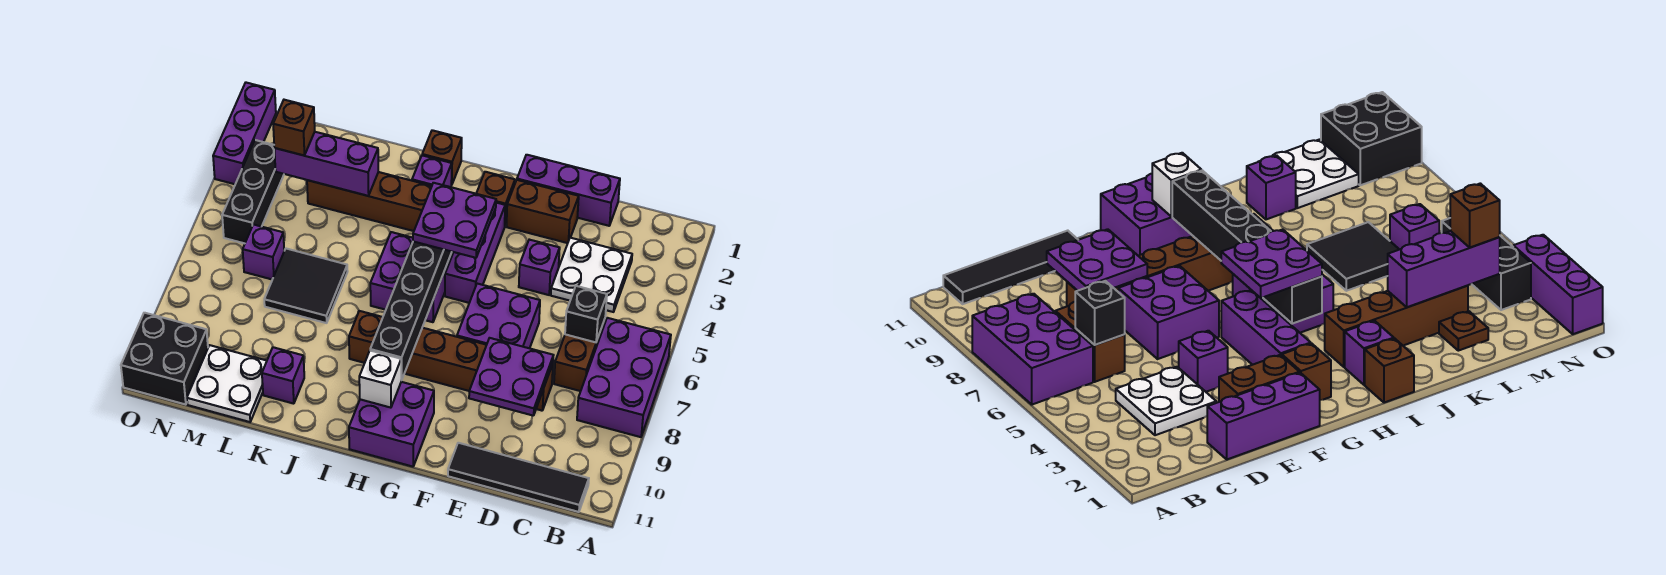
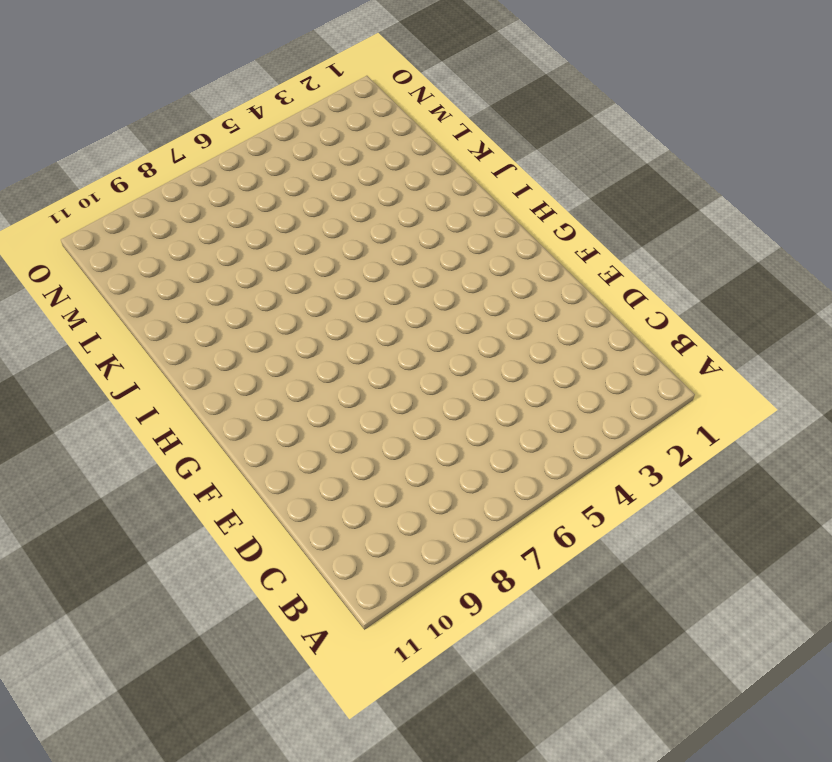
none -> purple brick A6:B8 level 1
none -> black tile B11:E11 level 1
none -> white plate C3:D4 level 1
none -> brown brick C6:C7 level 1

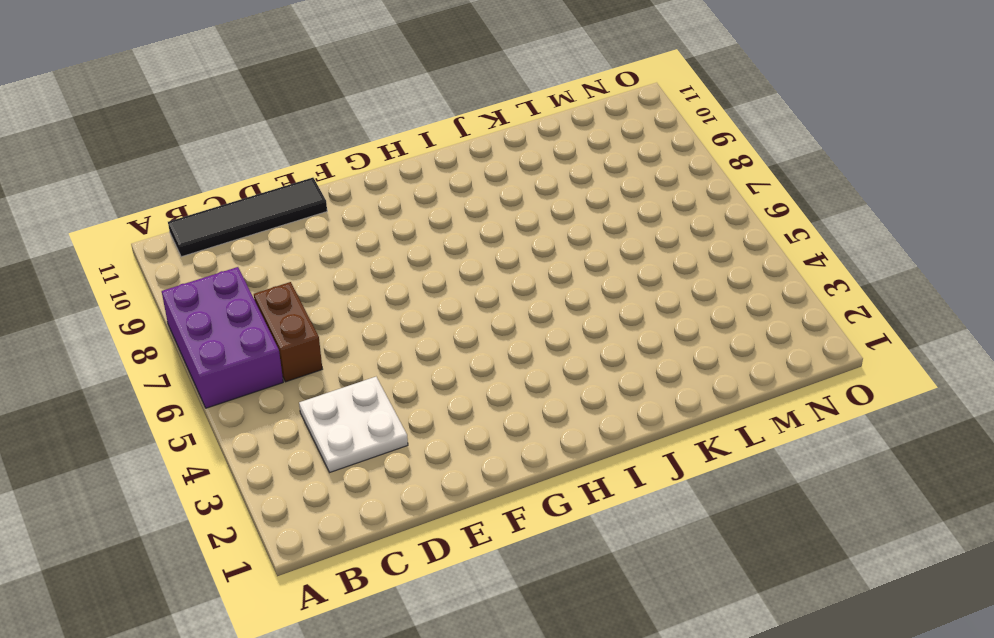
none -> purple brick D1:F1 level 1
none -> brown brick D8:I8 level 1
none -> brown brick E2:F2 level 1
none -> purple brick E4 level 1

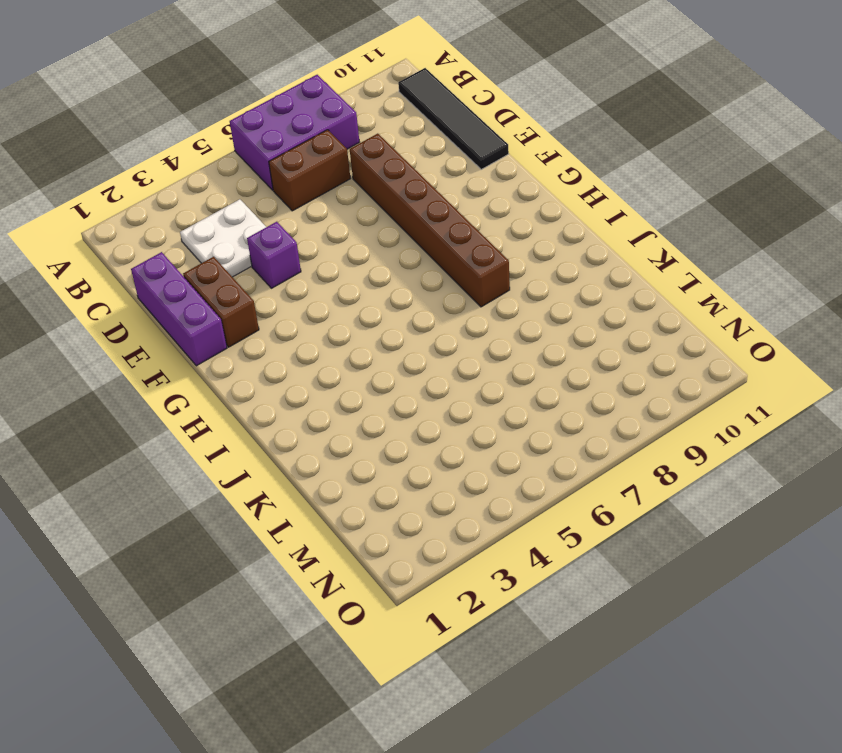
none -> purple brick E6:F7 level 1
none -> brown brick G2 level 1
none -> purple brick G3:G5 level 1
none -> purple brick G10:H11 level 1

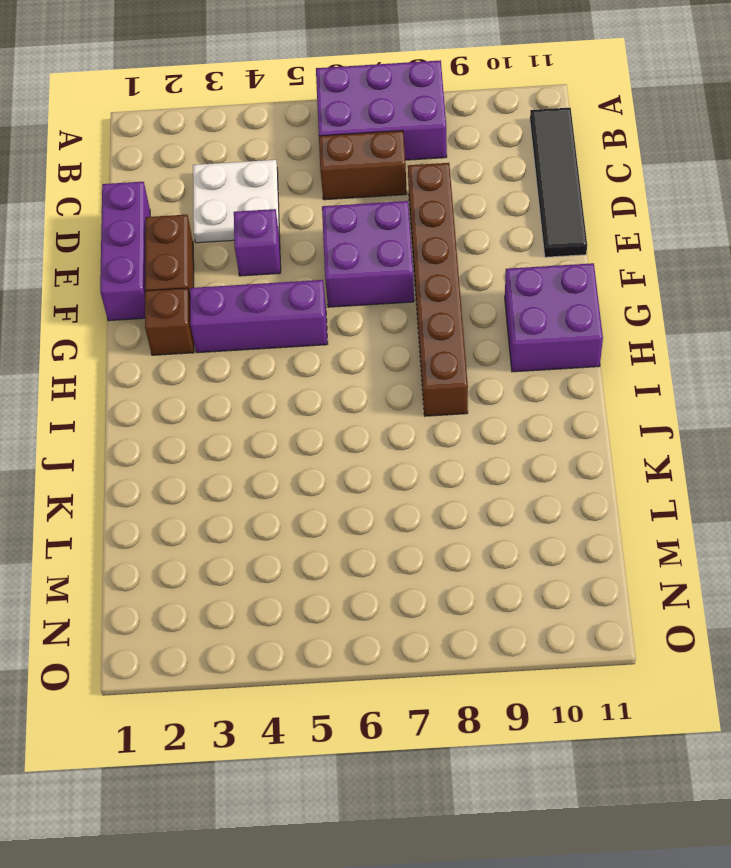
none -> purple brick H5:I6 level 1
none -> brown brick I1 level 1
none -> purple brick I2 level 1
none -> brown brick I3:L3 level 1

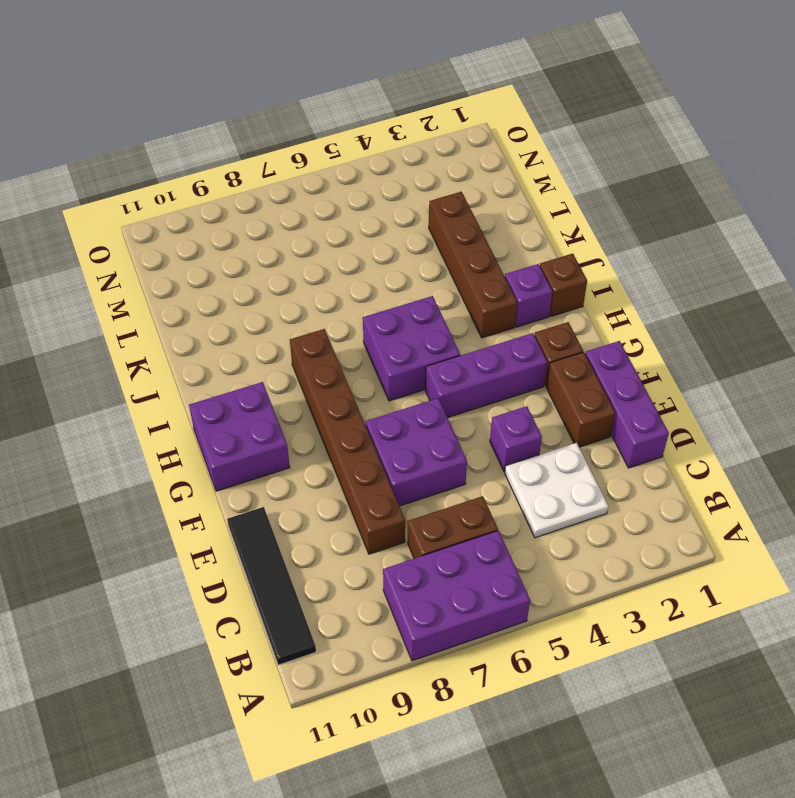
none -> black tile K6:L7 level 1
none -> purple brick K10 level 1
none -> brown plate L2 level 1
none -> white plate L10:M11 level 1

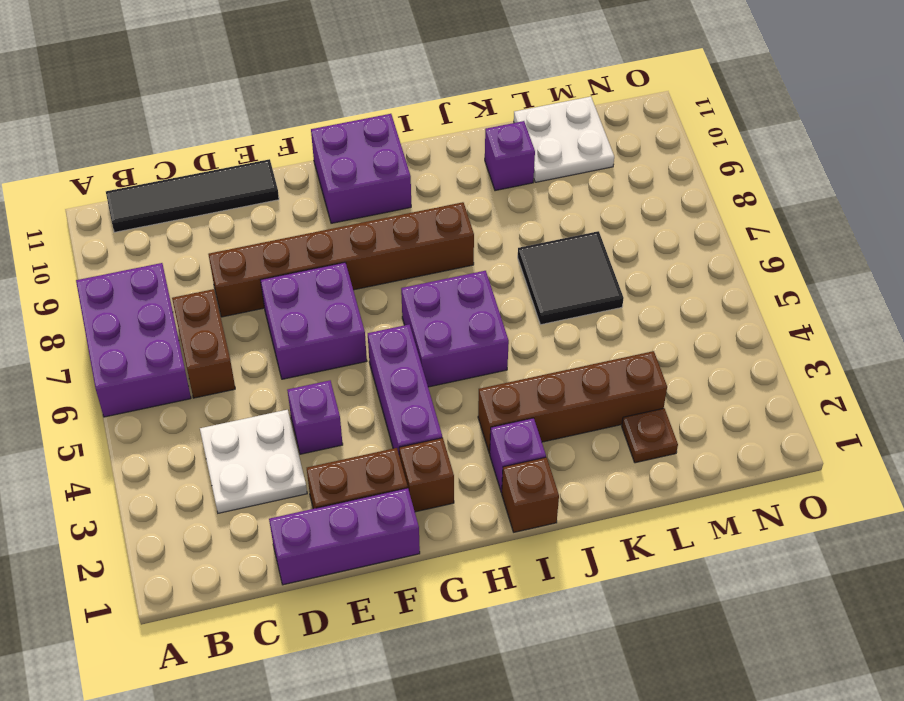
none -> purple brick M6 level 1
none -> black brick N3:N5 level 1
none -> black brick N10:O11 level 1
none -> purple brick O1:O3 level 1

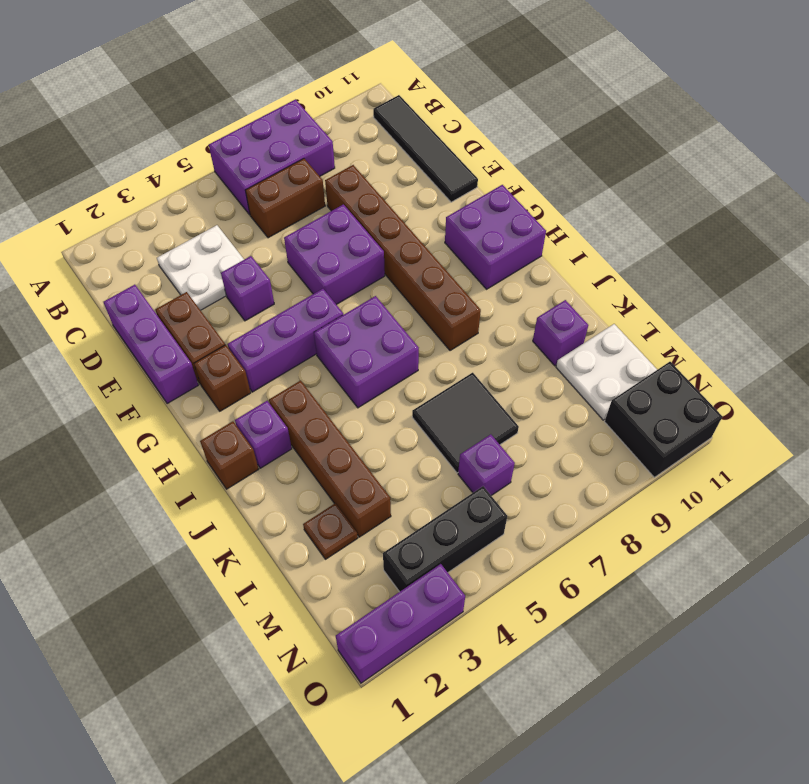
none -> black brick C6 level 2
none -> purple plate D8:E9 level 2
none -> black brick H4:H9 level 2
none -> white brick H10 level 2

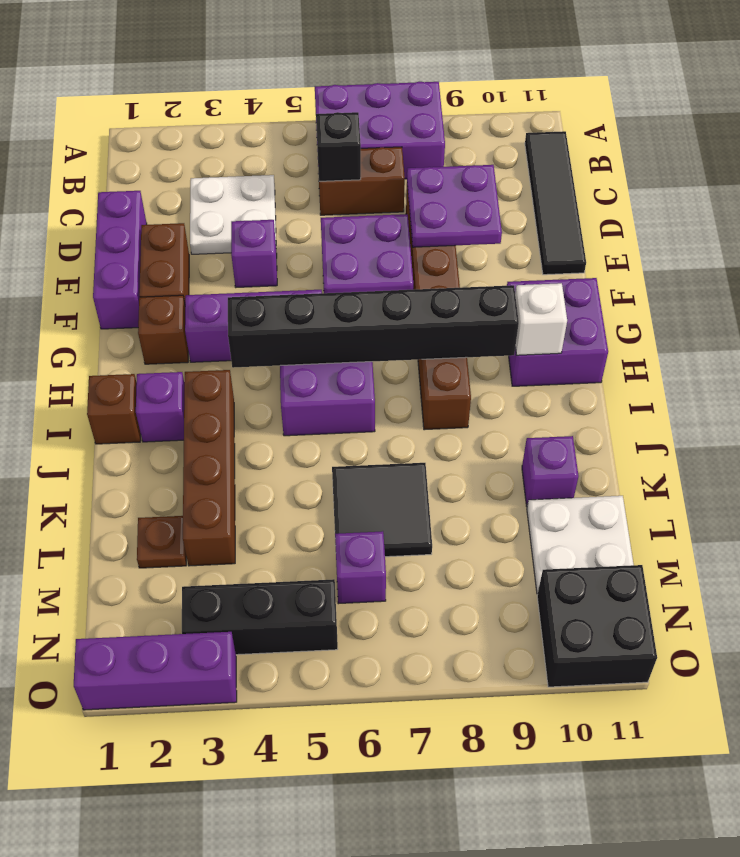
none -> purple brick K3:M3 level 2
none -> purple plate G4:H5 level 3
none -> brown brick M3 level 3

